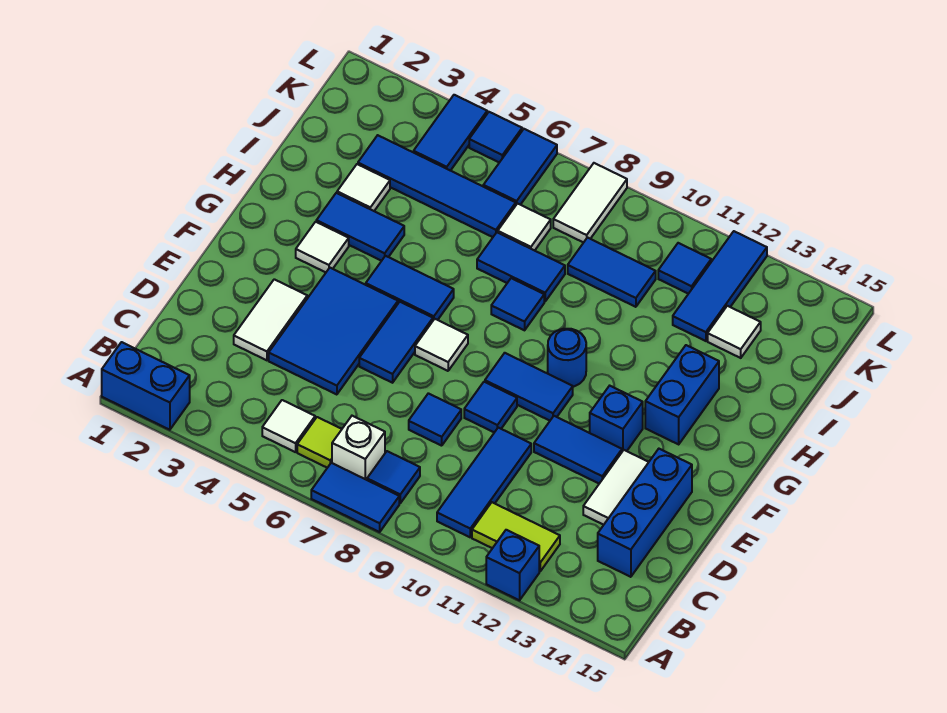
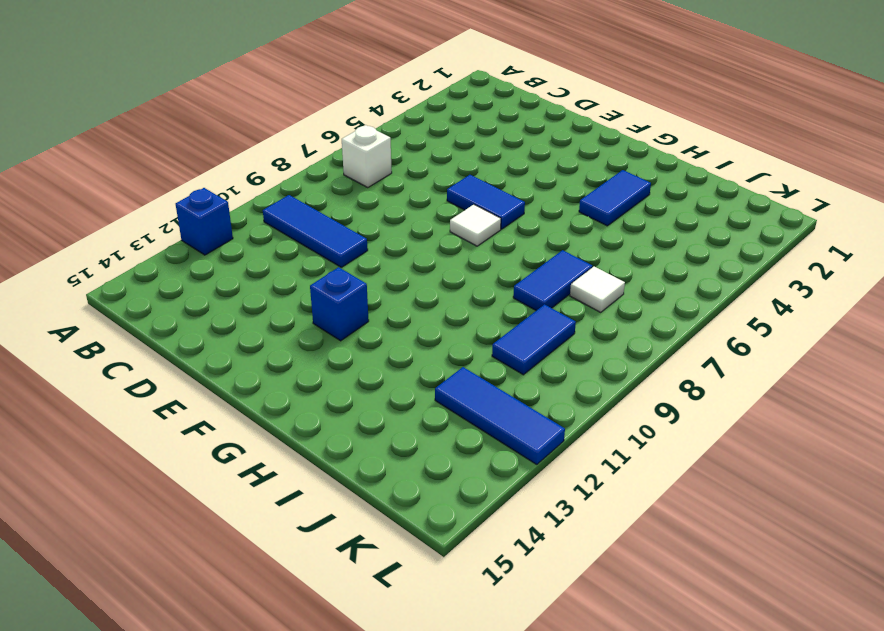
none -> blue brick A1:A2 level 1
none -> blue tile A7:A8 level 1
none -> white tile B5 level 1
none -> lime tile B6 level 1

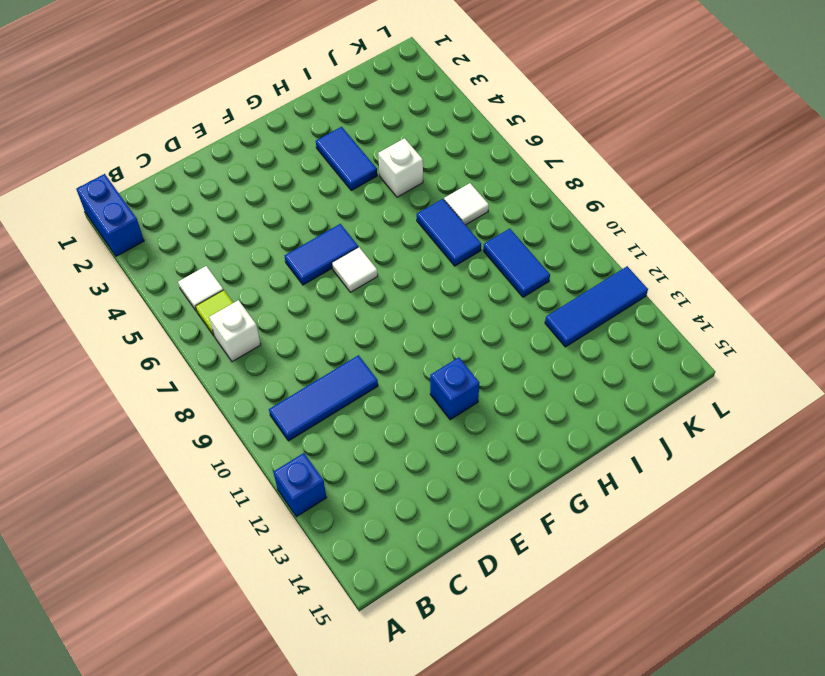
white brick I5 level 1 -> none
none -> blue tile A7:A8 level 1
none -> blue tile B8 level 1
none -> lime tile B11:B12 level 1
none -> blue brick C14:E14 level 1

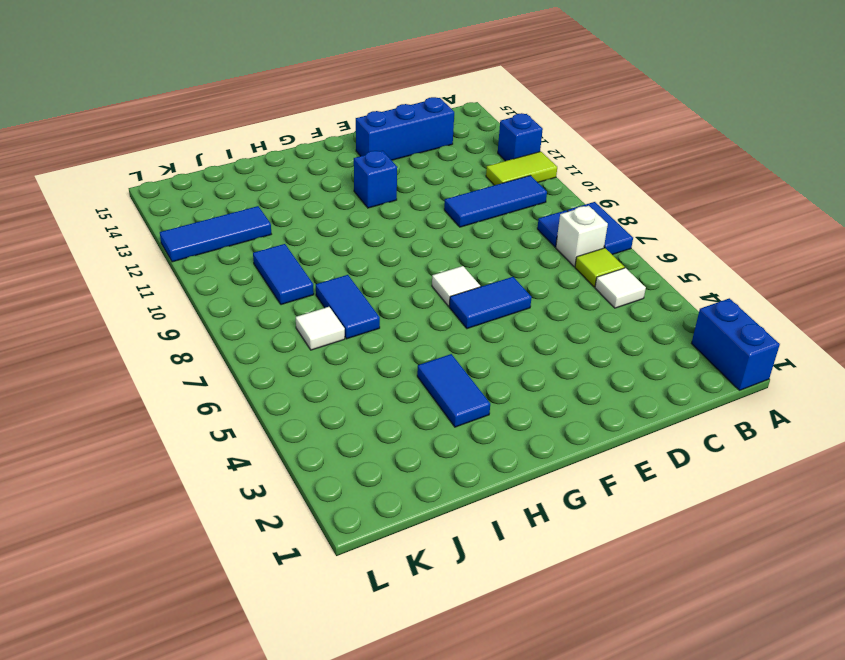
lime tile A11:B11 level 1 -> lime tile B11:B12 level 1
none -> white tile D3:E3 level 1
none -> blue tile D4:F5 level 1
none -> blue tile D8 level 1
none -> white tile D13:E13 level 1

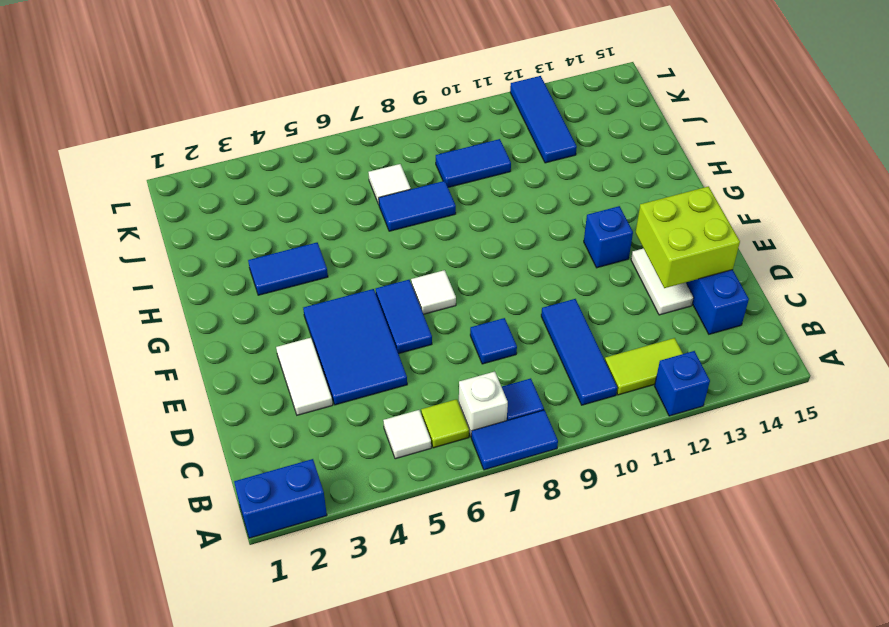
lime brick D13:E14 level 2 -> none
none -> blue tile E9 level 1
none -> blue tile E11:E12 level 1
none -> blue tile F9:F10 level 1
none -> white tile G3 level 1

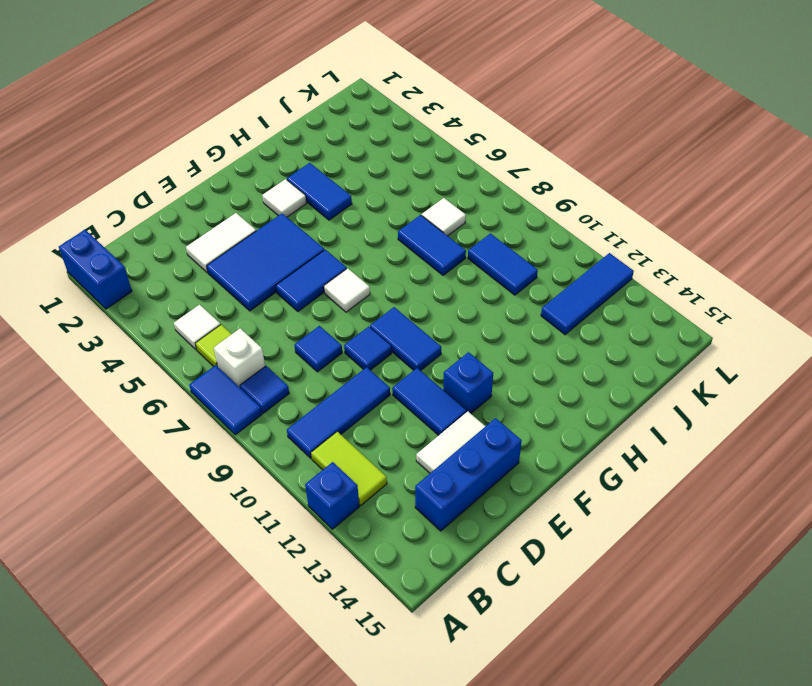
none -> blue tile G5:G6 level 1
none -> blue round brick G10 level 1
none -> blue brick G13:H13 level 1
none -> blue tile H8 level 1

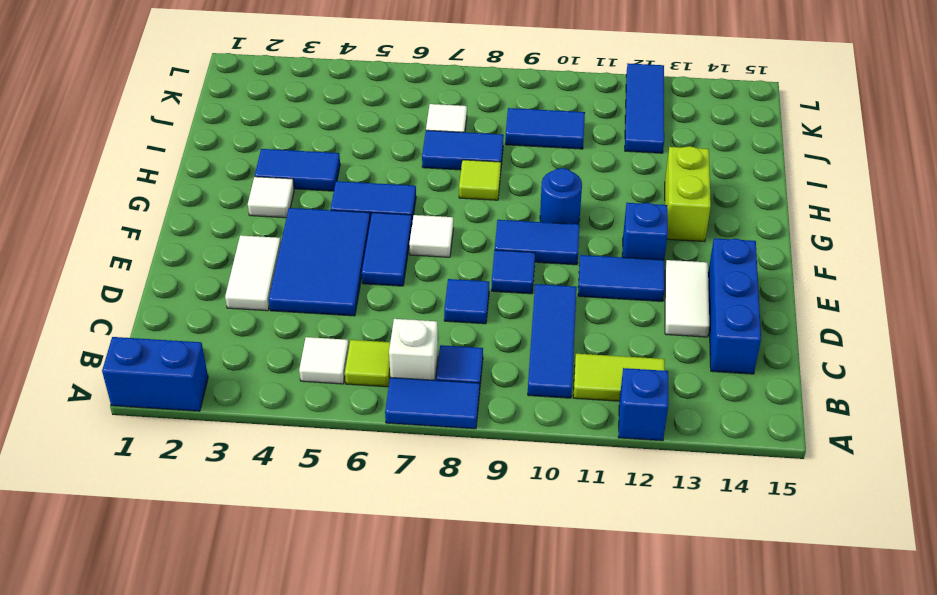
lime brick G13:H13 level 1 -> blue brick G13:H13 level 1
lime tile H8 level 1 -> blue tile H8 level 1
none -> white tile I3 level 1
none -> blue tile J3:J6 level 1
none -> white tile J13 level 1
none -> blue tile K4:L4 level 1

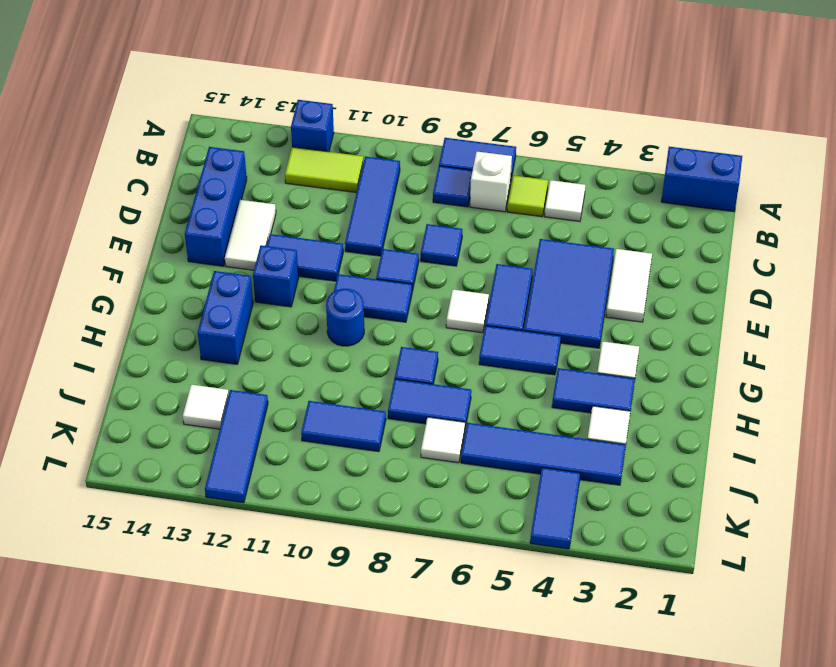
none -> blue tile K6:L6 level 1
none -> white tile K8:L8 level 1
none -> blue tile K11 level 1
none -> blue tile L5 level 1

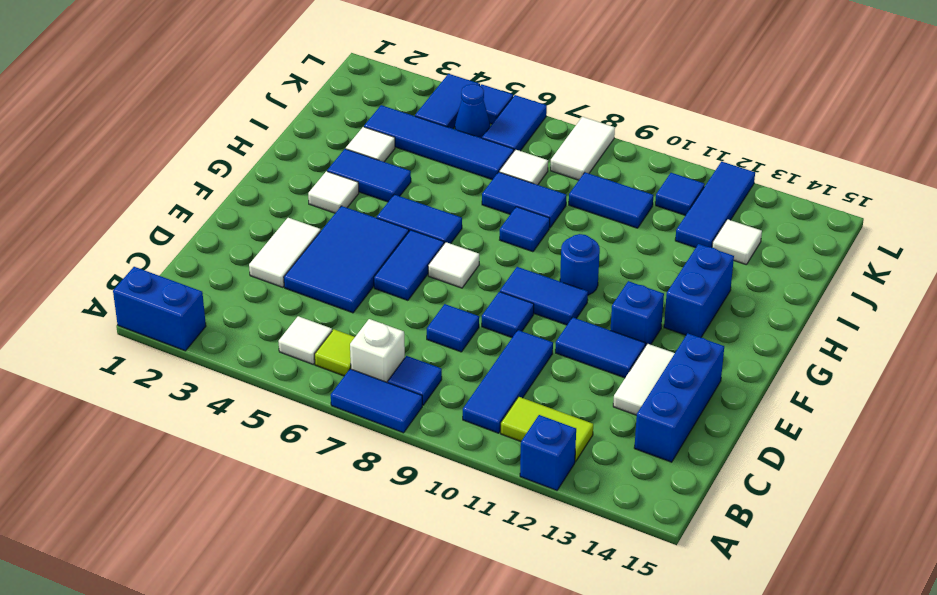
blue cone K5 level 1 -> none

